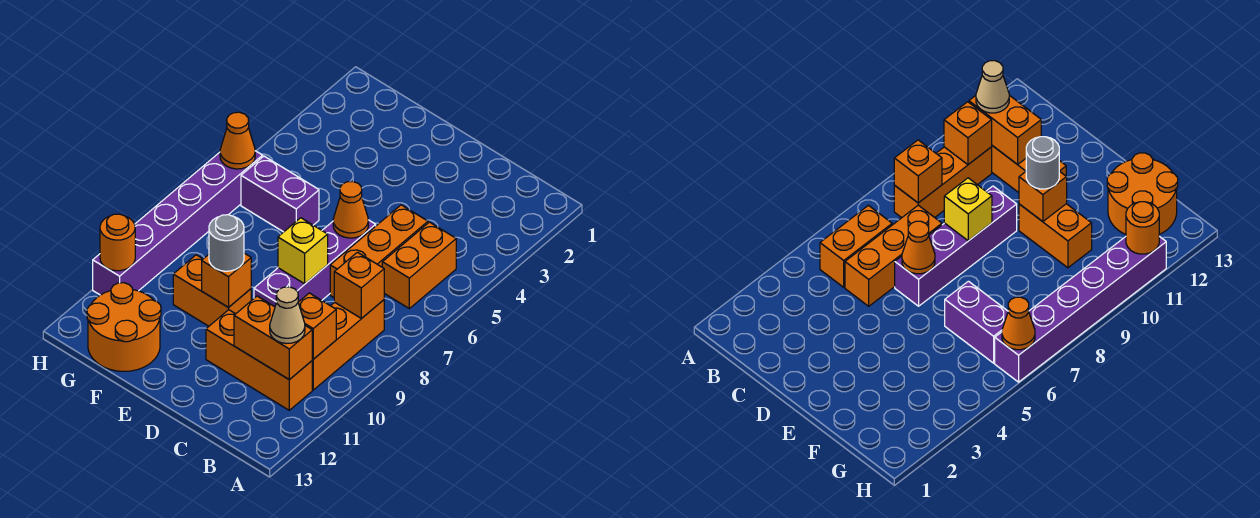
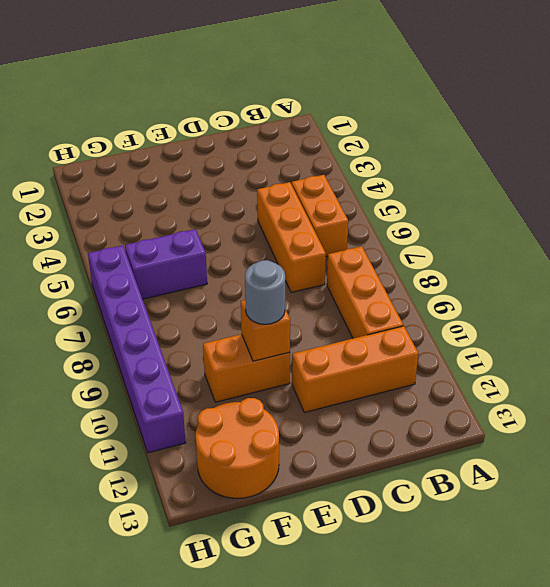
none -> purple brick D6:D9 level 1
none -> orange brick B8 level 2
none -> orange brick B10 level 2

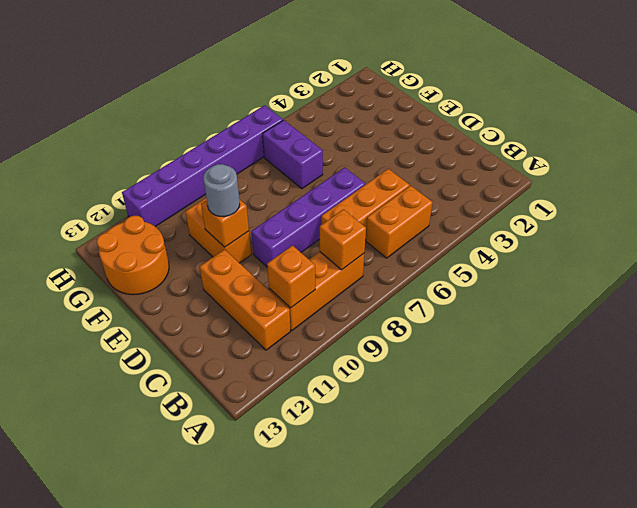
none -> orange brick B11:C11 level 2
none -> orange cone D6 level 2
none -> yellow brick D8 level 2

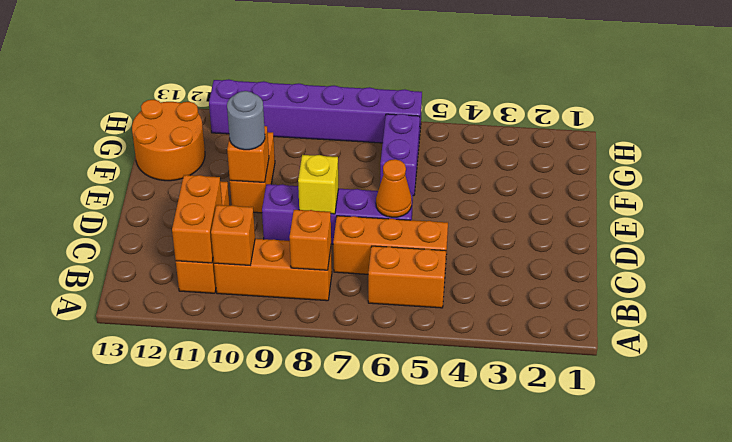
none -> orange cone H6 level 2
none -> orange round brick H11 level 2
none -> tan cone B11 level 3

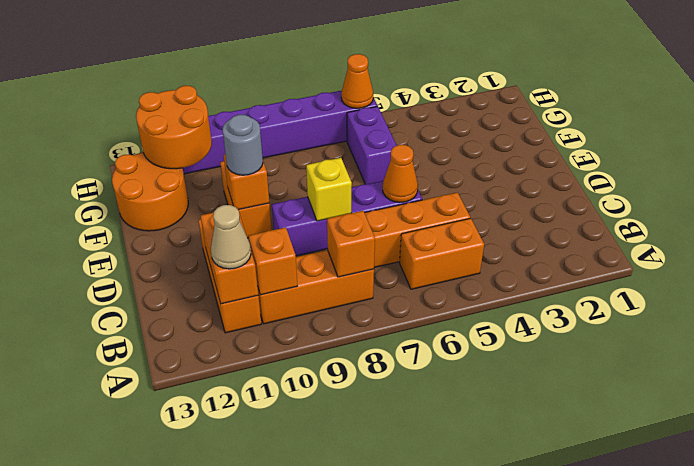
orange round brick G11:H12 level 2 -> orange round brick H11 level 2

